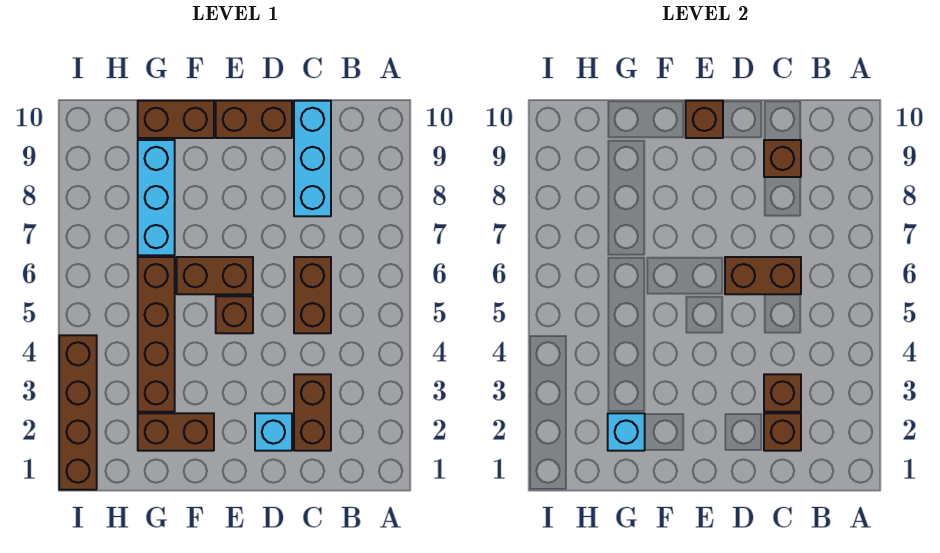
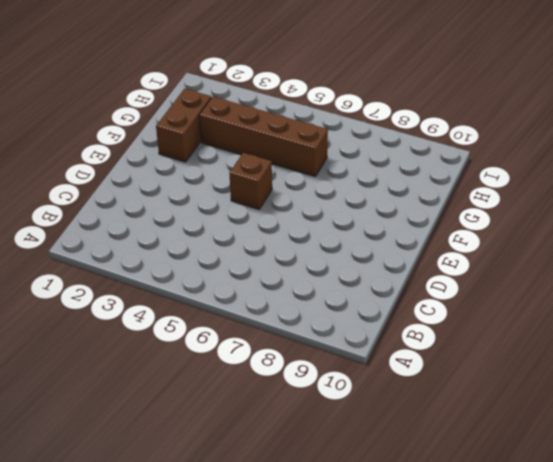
none -> brown brick C2:C3 level 1
none -> brown brick C5:C6 level 1
none -> cyan brick C8:C10 level 1

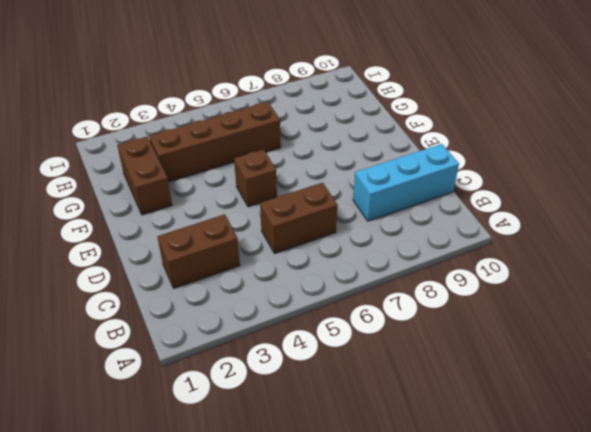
none -> cyan brick D2 level 1
none -> brown brick D10:E10 level 1
none -> brown brick E6:F6 level 1

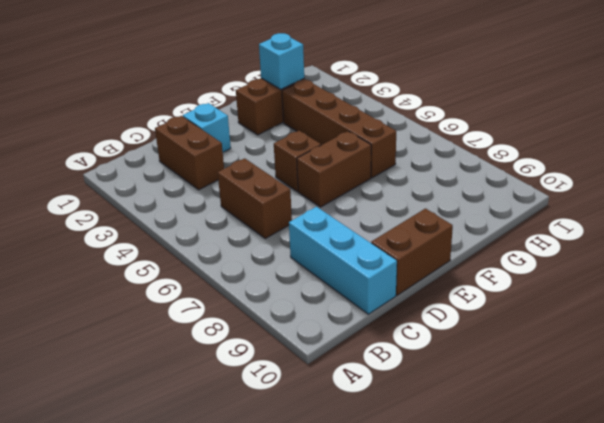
none -> brown brick F10:G10 level 1
none -> cyan brick G7:G9 level 1
none -> brown brick I1:I4 level 1

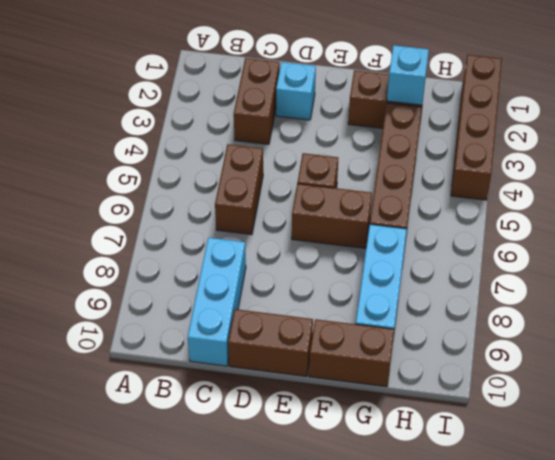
none -> brown brick C2 level 2
none -> brown brick C3 level 2
none -> brown brick C6:D6 level 2

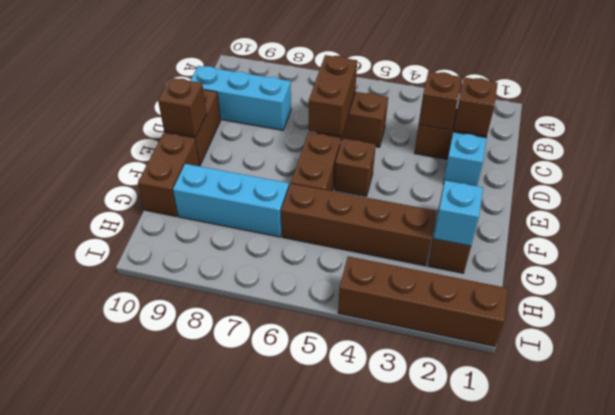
none -> brown brick C9 level 2

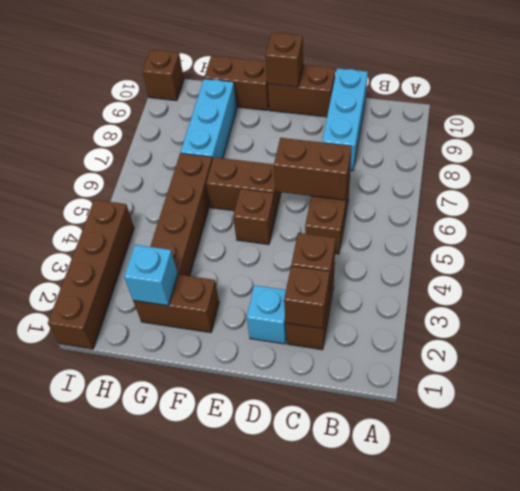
brown brick I10 level 1 -> brown brick C9 level 2

